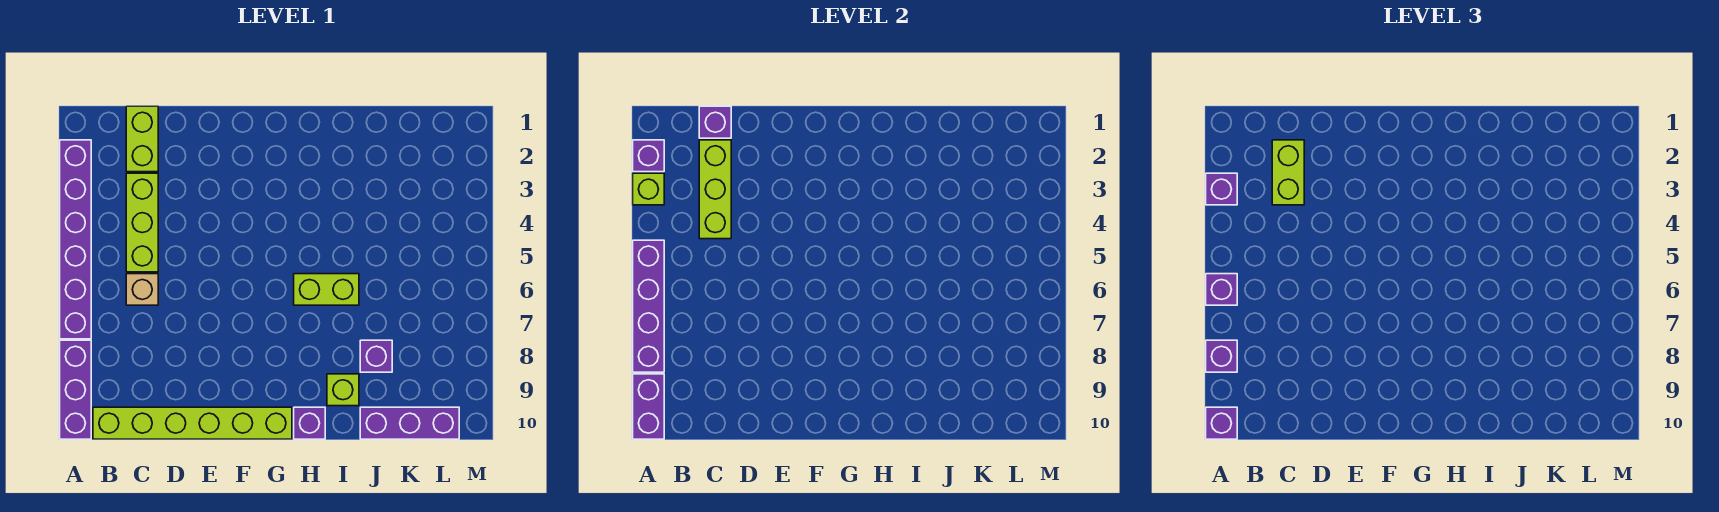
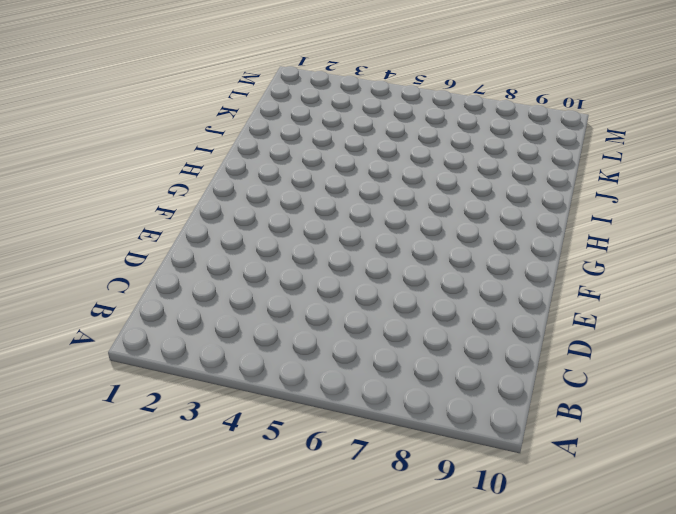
none -> purple brick A2:A7 level 1
none -> purple brick A8:A10 level 1
none -> lime brick B10:G10 level 1

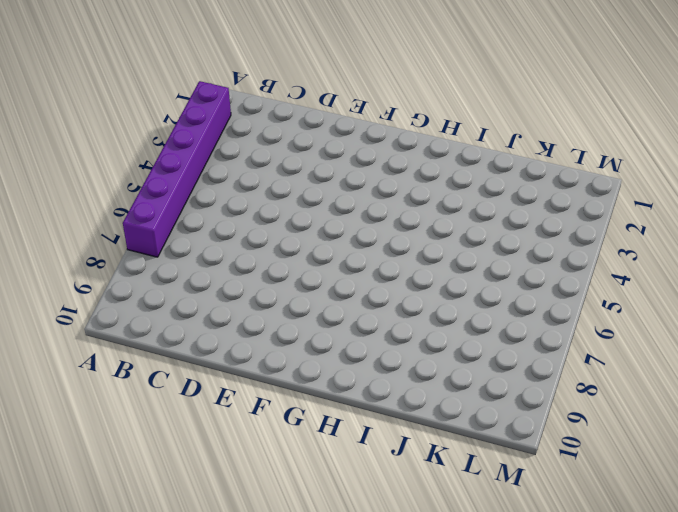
none -> purple brick A8:A10 level 1
none -> lime brick B10:G10 level 1
none -> lime brick C1:C2 level 1

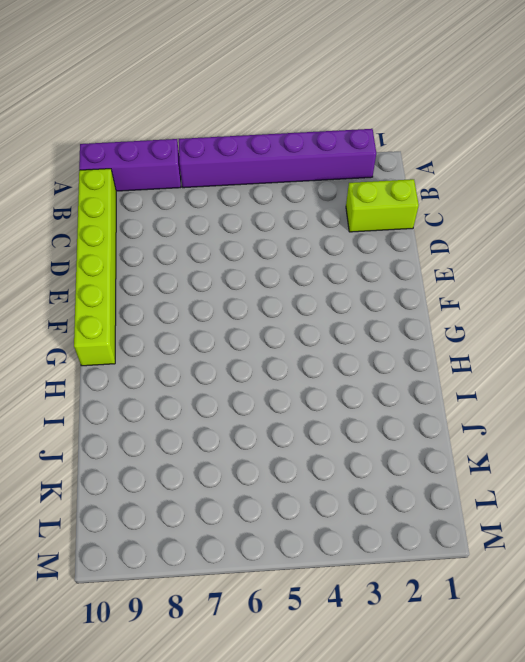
none -> lime brick C3:C5 level 1
none -> tan brick C6 level 1
none -> lime brick H6:I6 level 1

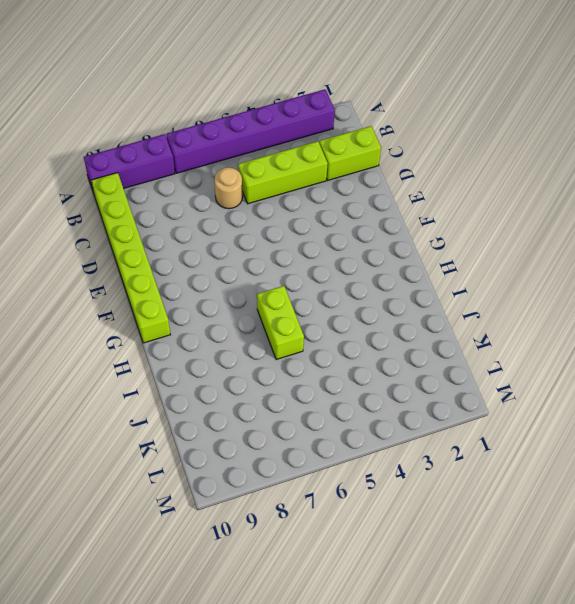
tan round brick C6 level 1 -> tan brick C6 level 1
none -> purple brick H10 level 1
none -> lime brick I9 level 1
none -> purple brick J8 level 1

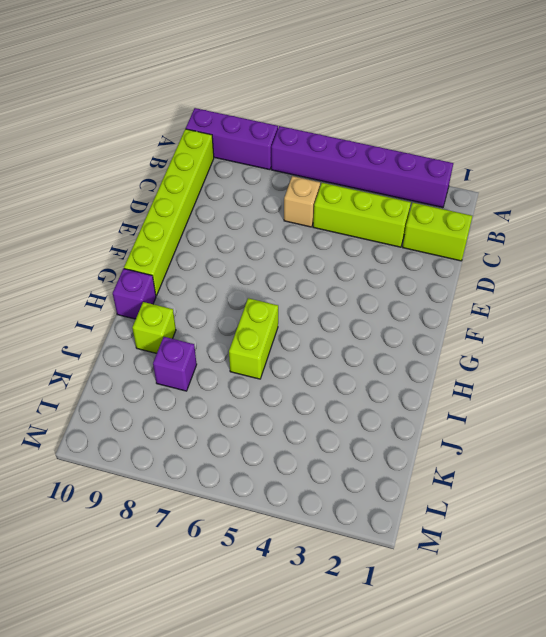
none -> purple brick J10:L10 level 1
none -> purple brick A2 level 2
none -> lime brick A3 level 2

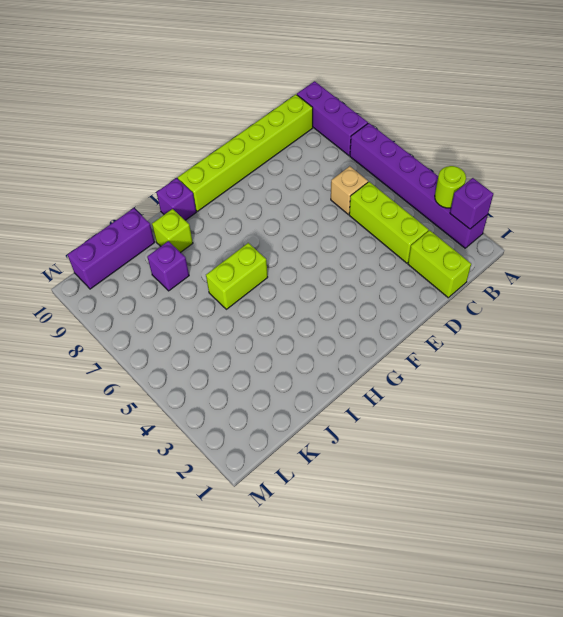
lime round brick A3 level 2 -> lime brick A3 level 2
none -> purple brick A5:A8 level 2
none -> purple brick A9:A10 level 2
none -> purple brick C1 level 2

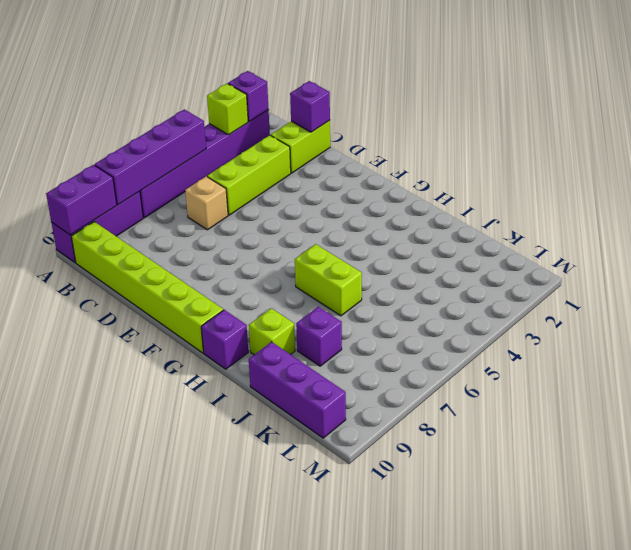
none -> lime brick C2:C4 level 2
none -> purple brick A3 level 3
none -> purple brick A6 level 3

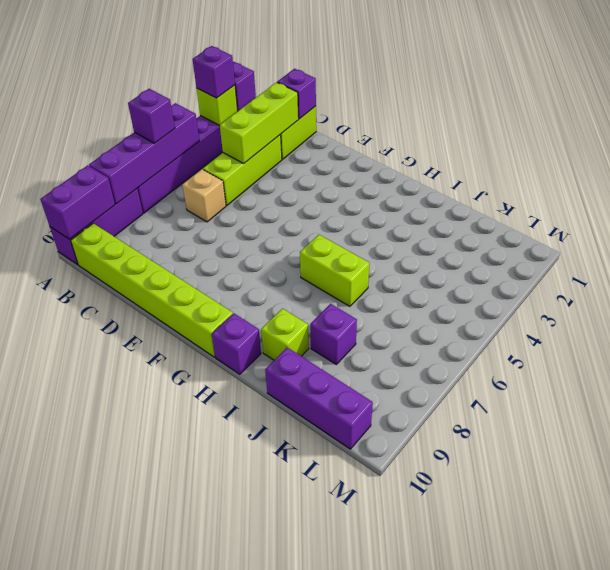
none -> purple brick A8 level 3
none -> purple brick A10 level 3
none -> lime brick C2:C3 level 3

